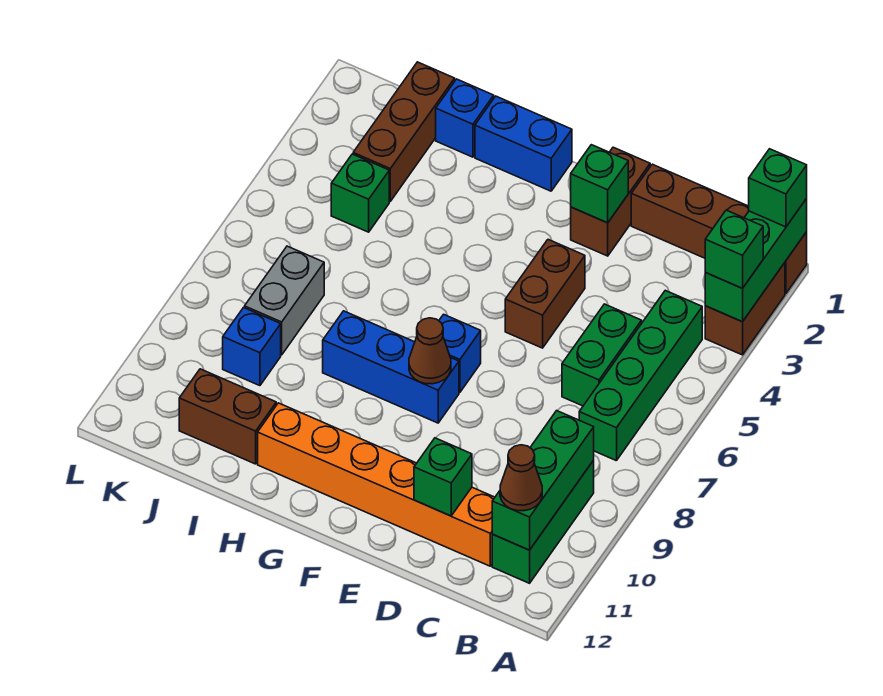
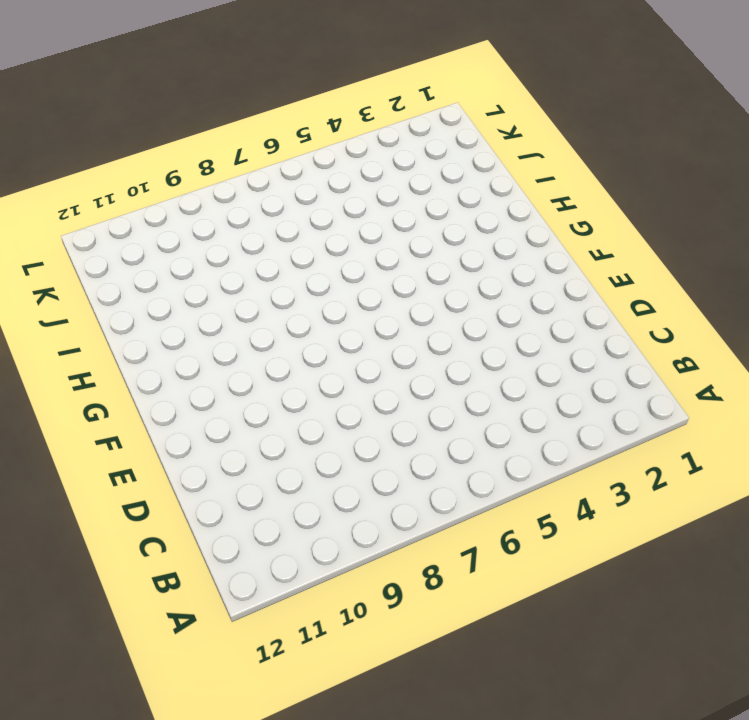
none -> brown brick A1:D1 level 1
none -> brown brick A2:A3 level 1
none -> green brick B4:B7 level 1

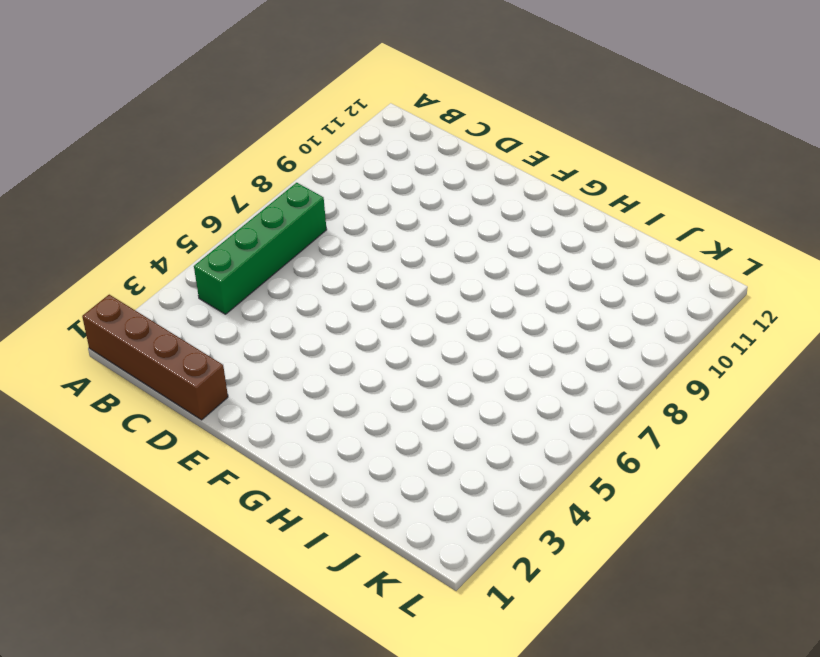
none -> brown brick A2:A3 level 1
none -> green brick B9:B11 level 1
none -> green brick C5:C6 level 1

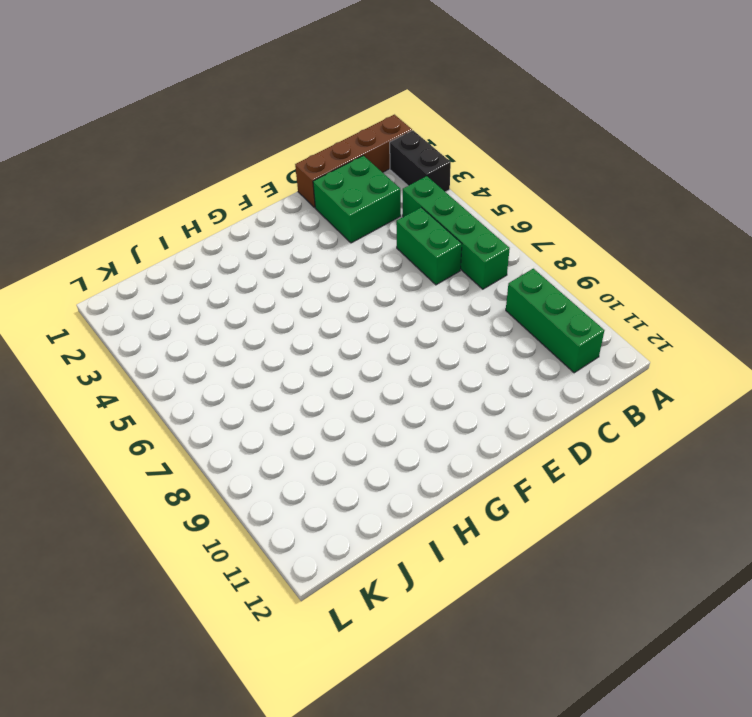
black brick A2:A3 level 1 -> brown brick A2:A3 level 1
green brick C2:D3 level 1 -> none
none -> orange brick C11:H11 level 1
none -> brown brick E1:E2 level 1
none -> brown brick E4:E5 level 1

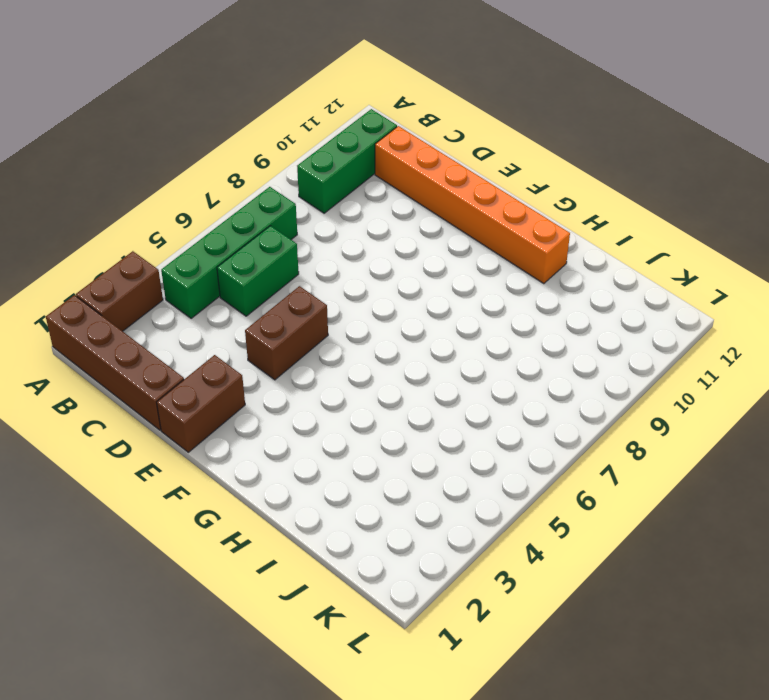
none -> blue brick F7 level 1
none -> blue brick F8:H8 level 1
none -> blue brick G1:H1 level 1

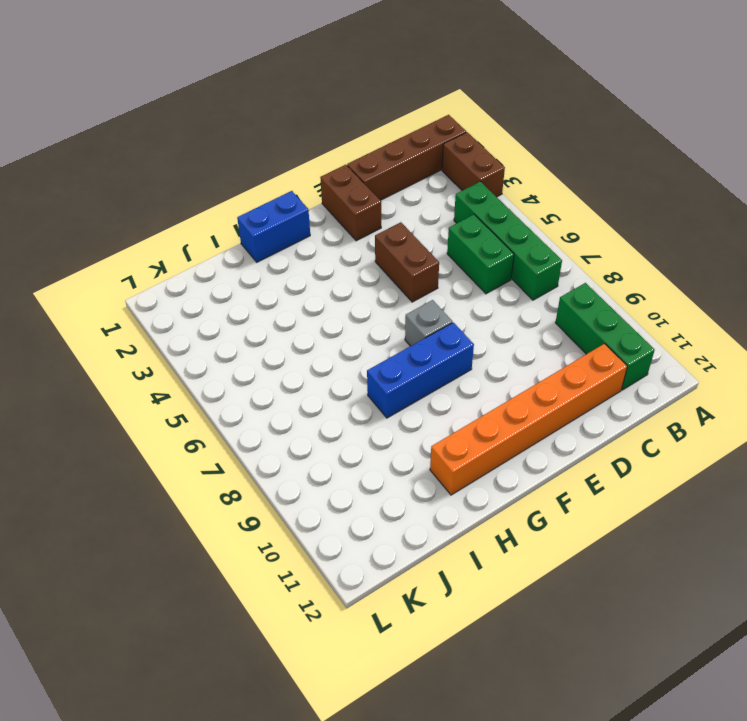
grey brick F7 level 1 -> blue brick F7 level 1
none -> blue brick I1 level 1
none -> brown brick I11:J11 level 1
none -> brown brick J1:J3 level 1

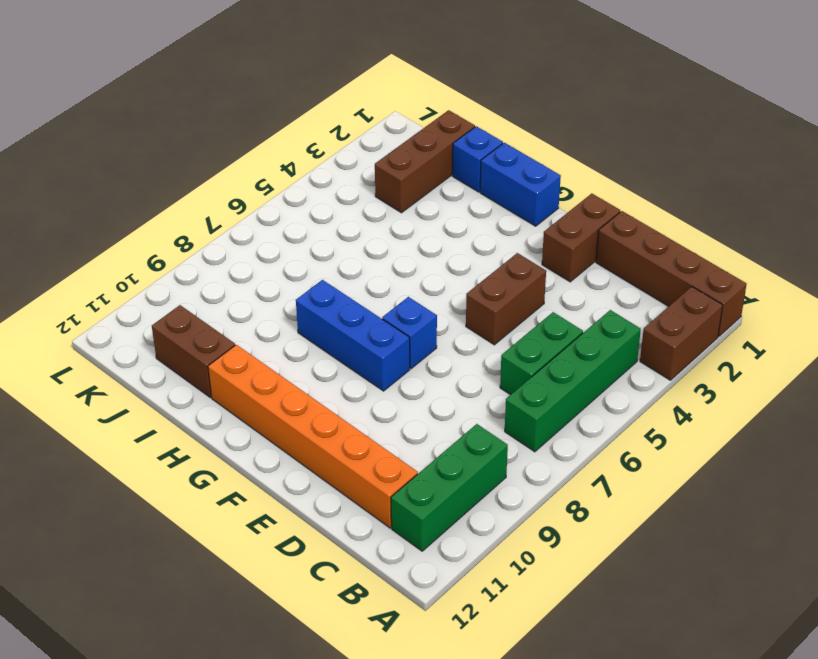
none -> green brick J4 level 1
none -> grey brick J7:J8 level 1
none -> blue brick J9 level 1

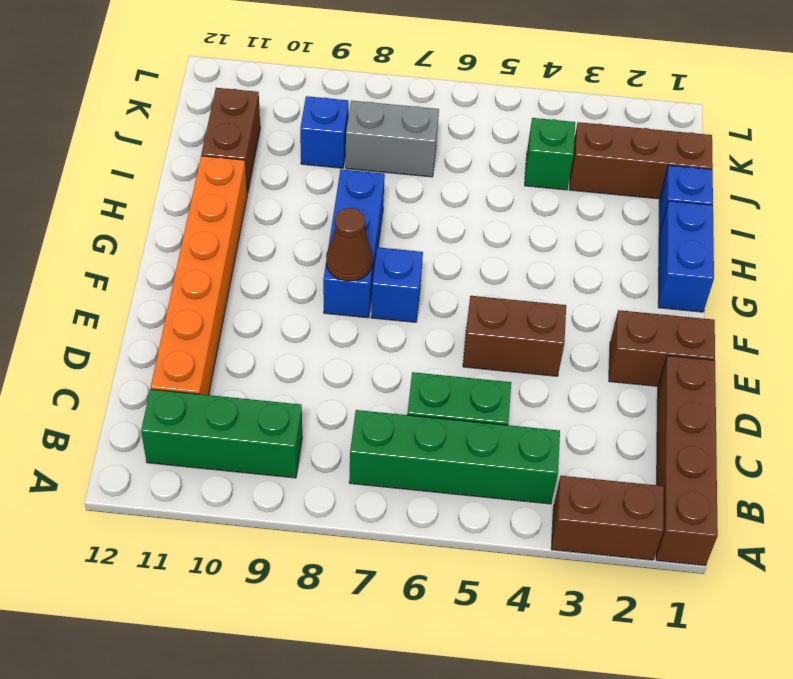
none -> green brick A1:A3 level 2
none -> green brick B9:B11 level 2
none -> green brick D11 level 2

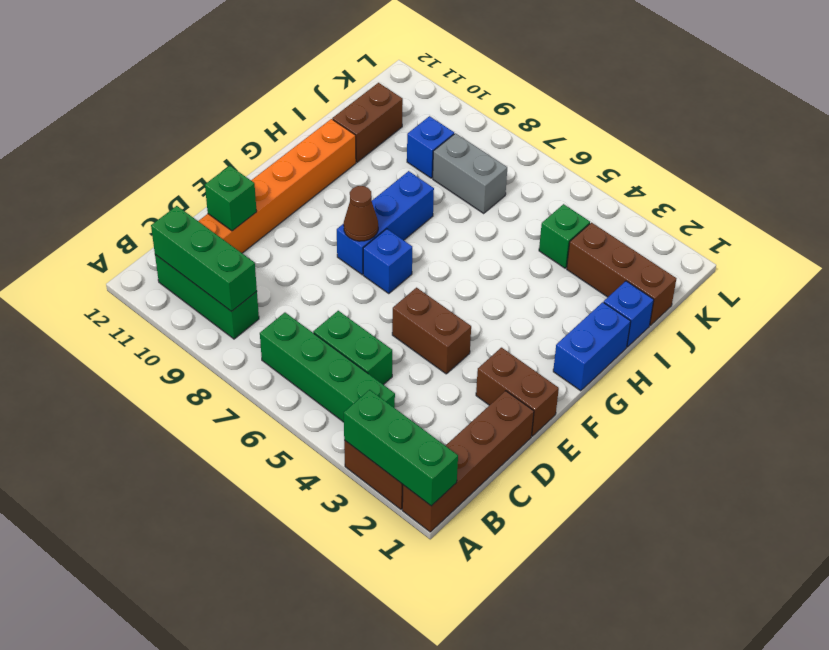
none -> green brick E2 level 2
none -> green brick A1 level 3
none -> green brick A3 level 3

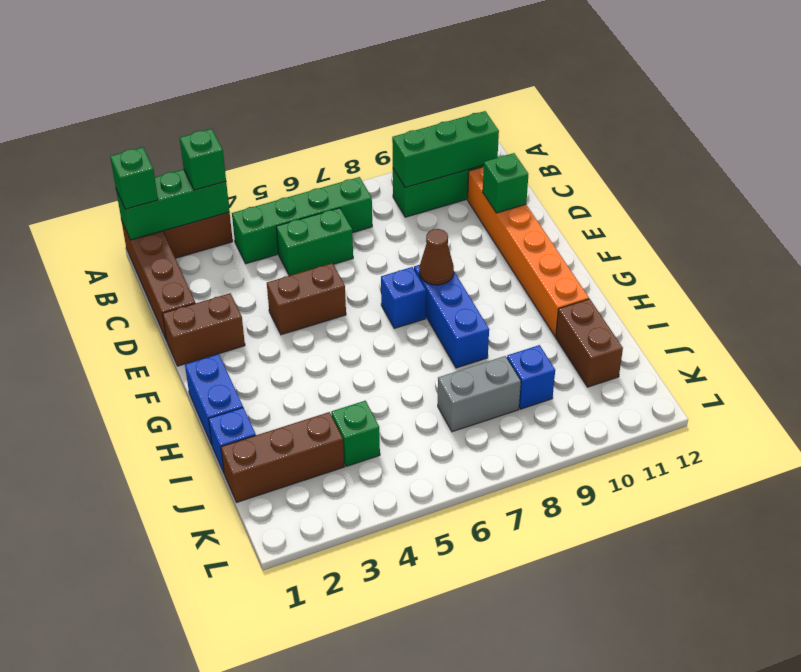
none -> green brick E2 level 2
none -> brown cone B11 level 3

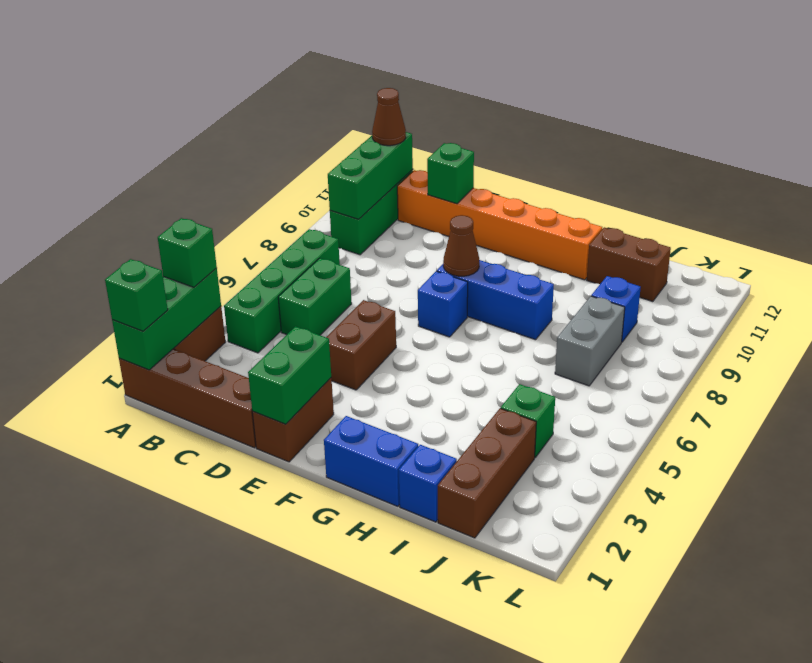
green brick E1:E2 level 2 -> green brick E2 level 2

